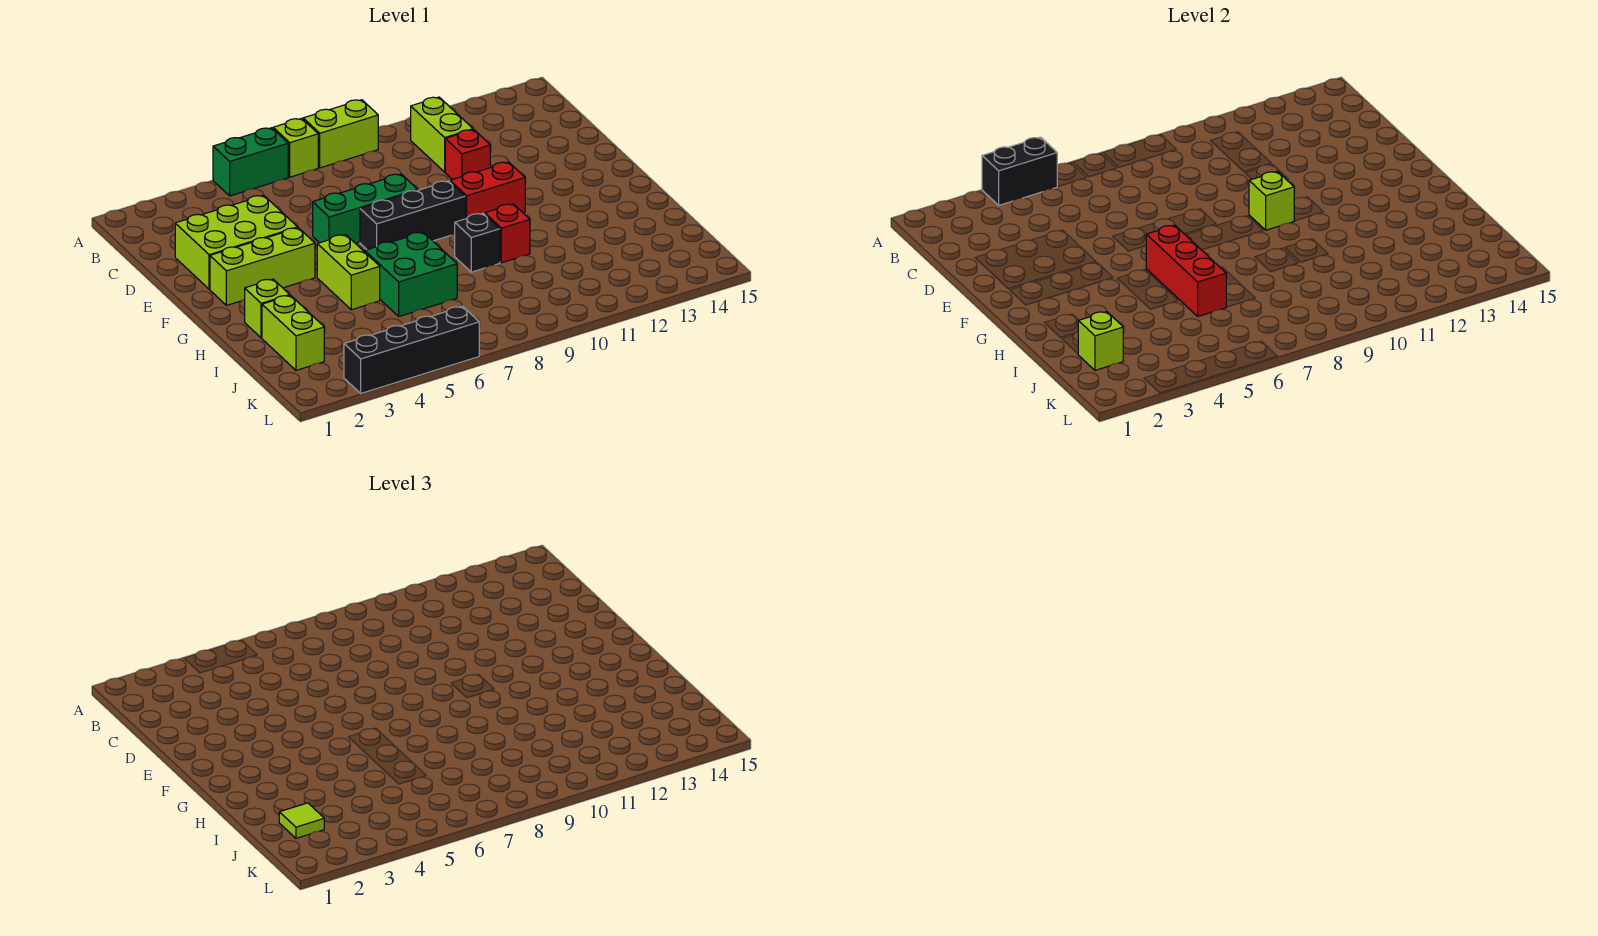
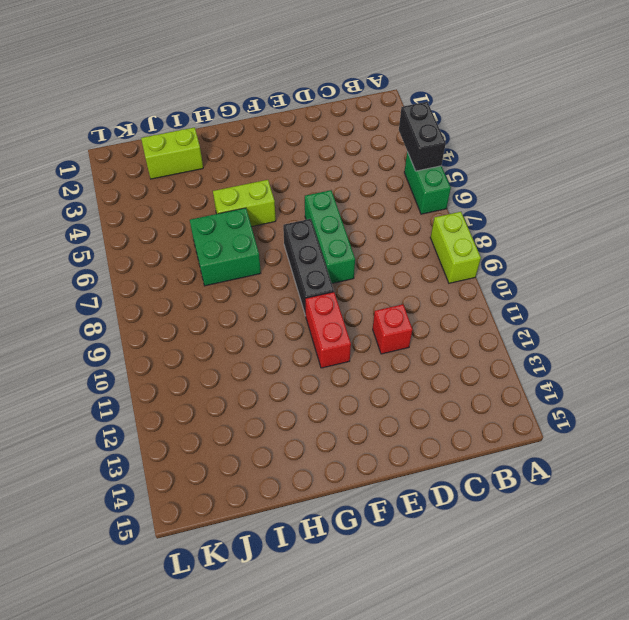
none -> lime brick A7 level 1
none -> lime brick B11:C11 level 1
none -> lime brick D2:E4 level 1

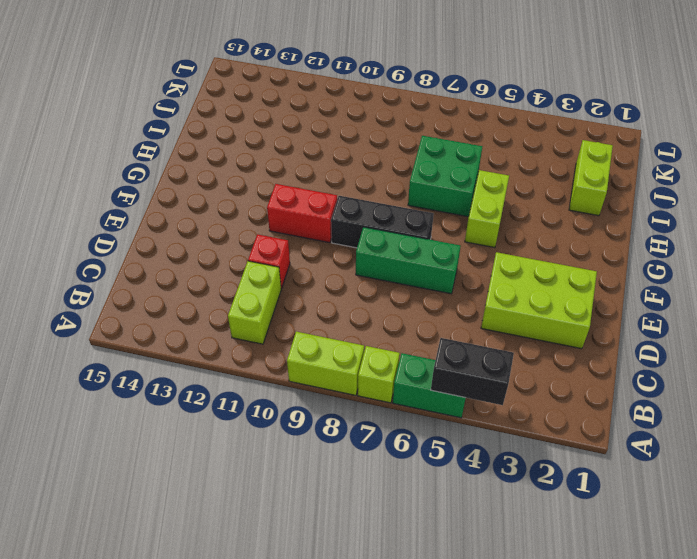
none -> lime brick F2:F4 level 1
none -> lime brick H2 level 1
none -> black brick H9 level 1

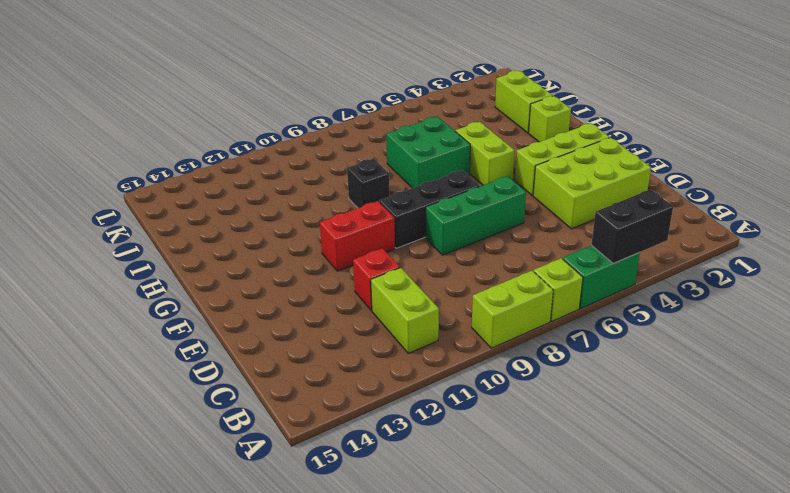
none -> red brick H10 level 1
none -> black brick L3:L6 level 1
none -> lime brick F10 level 2

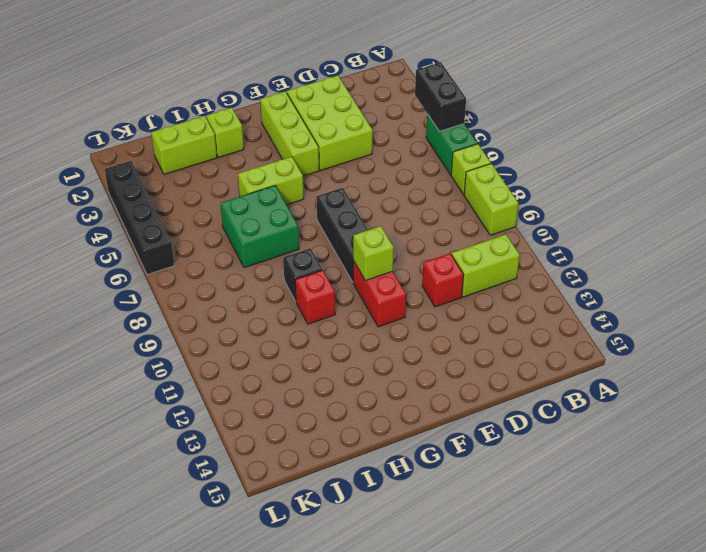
none -> green brick E6:E8 level 1
none -> red brick G6:I6 level 2
none -> lime brick J2 level 2

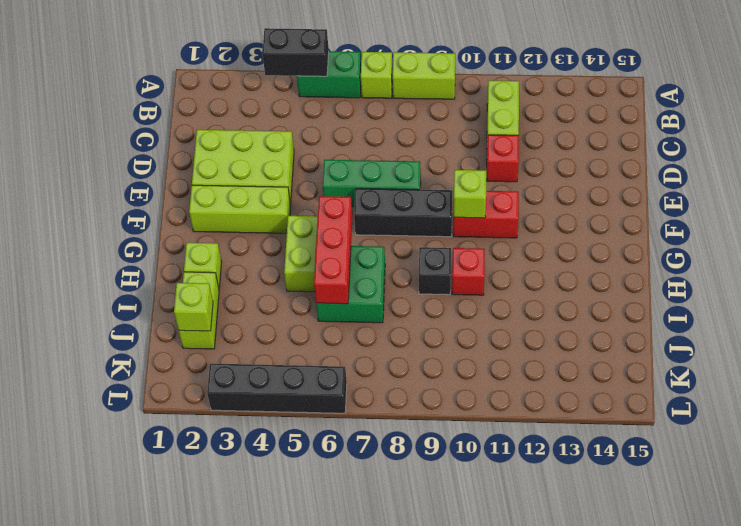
none -> lime tile J2 level 3

